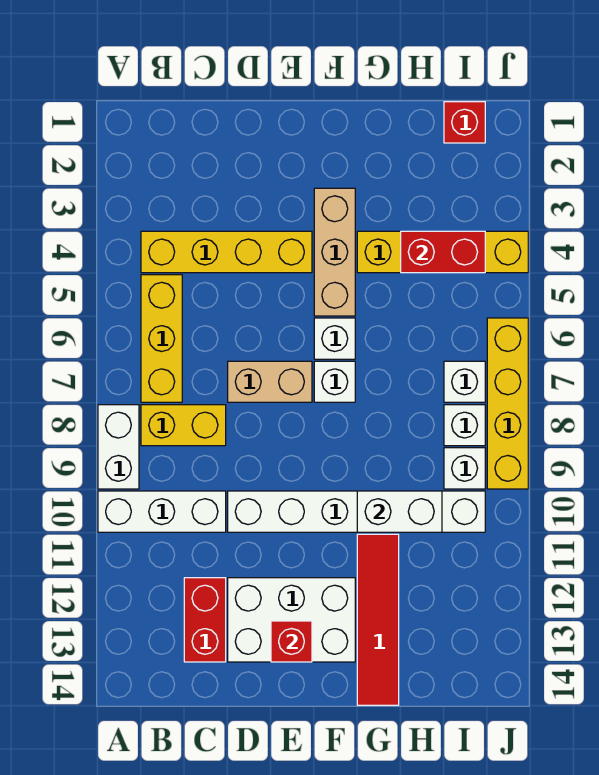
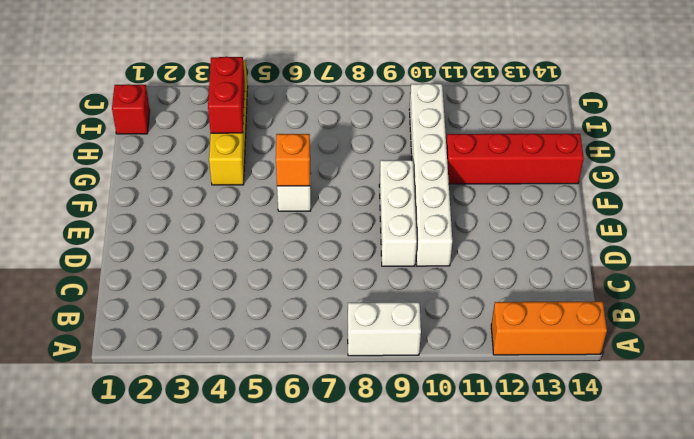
orange brick A12:A14 level 1 -> none
white brick D9:F9 level 1 -> white brick A10:C10 level 1
orange brick F6 level 2 -> none
red brick G11:G14 level 1 -> red tile G11:G14 level 1
none -> yellow brick B4:E4 level 1
none -> yellow brick B5:B7 level 1
none -> yellow brick B8:C8 level 1

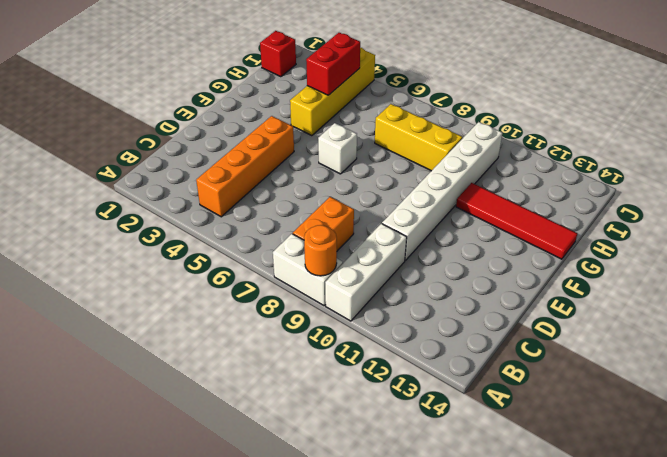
orange round brick A9 level 2 -> none
orange brick B4:E4 level 1 -> yellow brick B4:E4 level 1
orange brick B8:C8 level 1 -> yellow brick B8:C8 level 1
yellow brick H7:H9 level 1 -> yellow brick B5:B7 level 1
none -> red brick C12:C13 level 1
none -> tan brick D7:E7 level 1
none -> white brick D12:F13 level 1

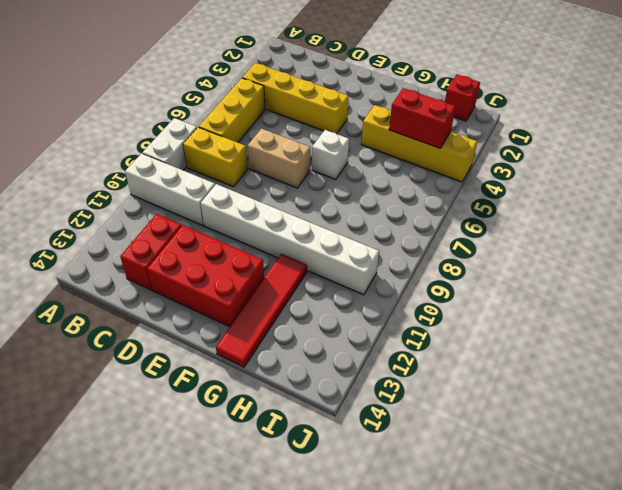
red brick D12:F13 level 1 -> white brick D12:F13 level 1
none -> tan brick F3:F5 level 1
none -> white brick F7 level 1
none -> white brick I7 level 1

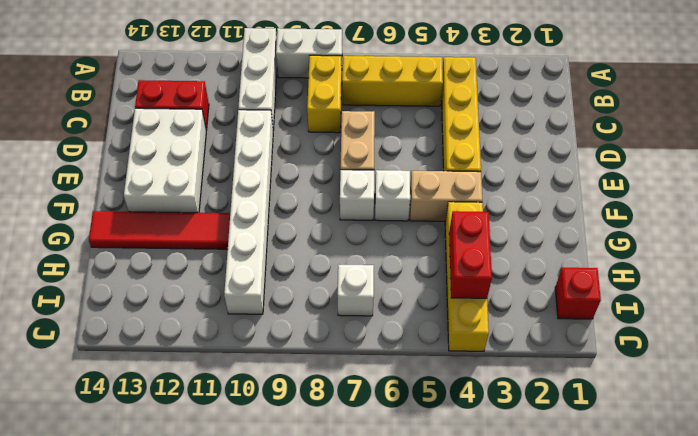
tan brick F4:F5 level 1 -> tan brick F3:F5 level 1
none -> white brick I8 level 1
none -> white brick I9 level 1
none -> yellow brick J6:J9 level 1

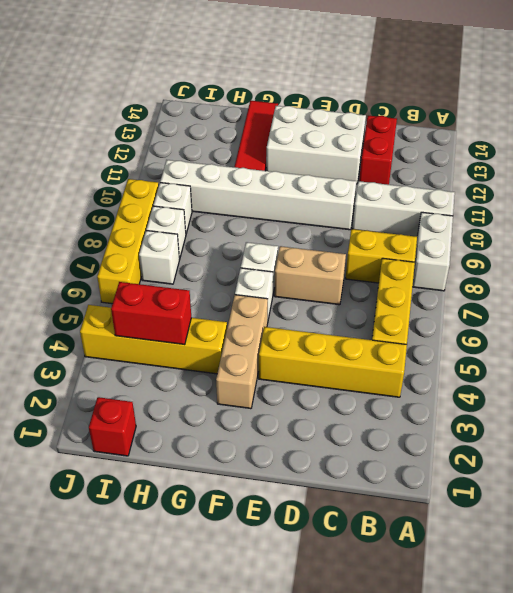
none -> red brick E13 level 2
none -> white brick G10:H10 level 2

